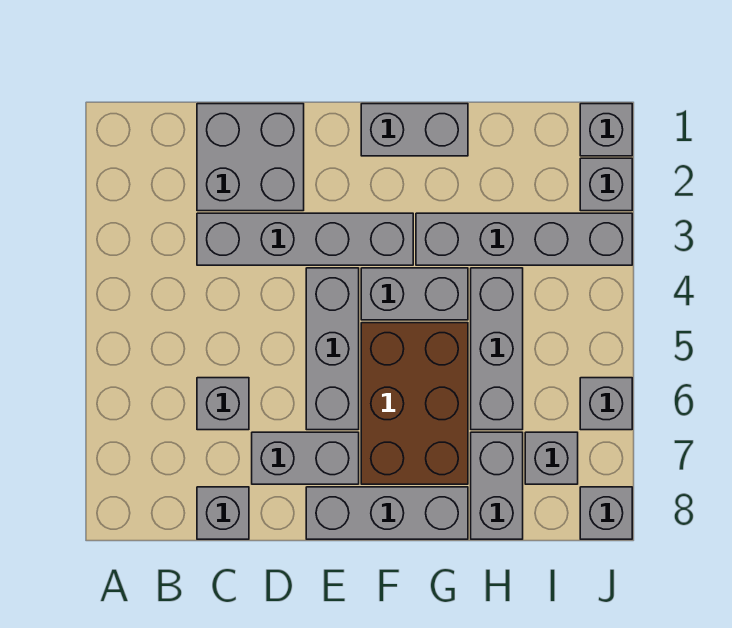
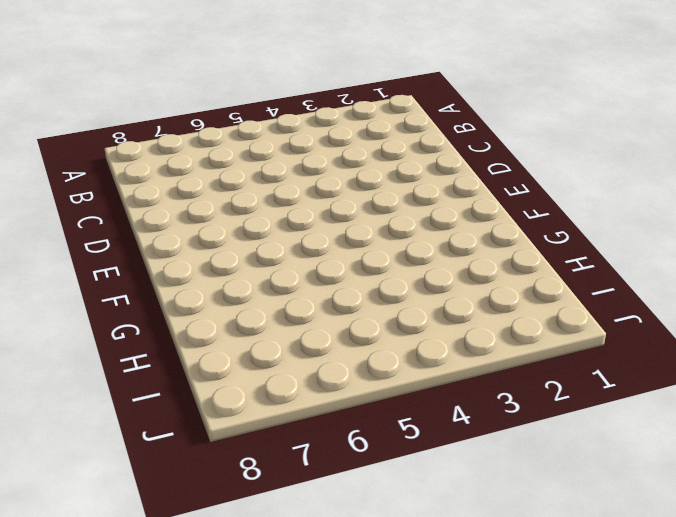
none -> grey brick C1:D2 level 1
none -> grey brick C3:F3 level 1
none -> grey brick C6 level 1

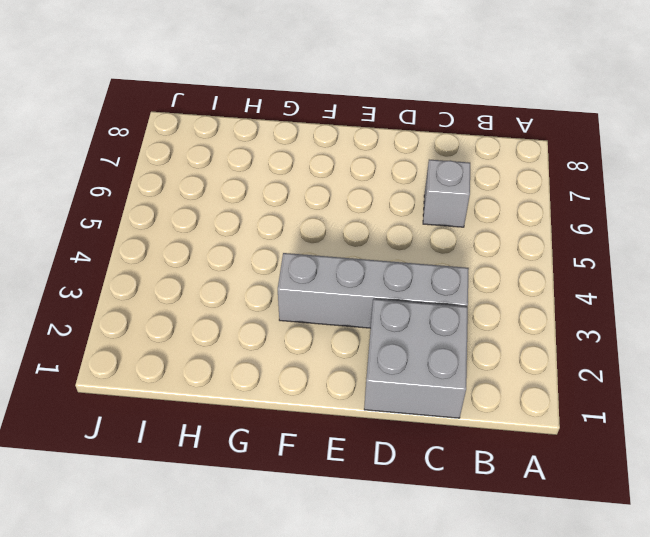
none -> grey brick C8 level 1
none -> grey brick D7:E7 level 1
none -> grey brick E4:E6 level 1

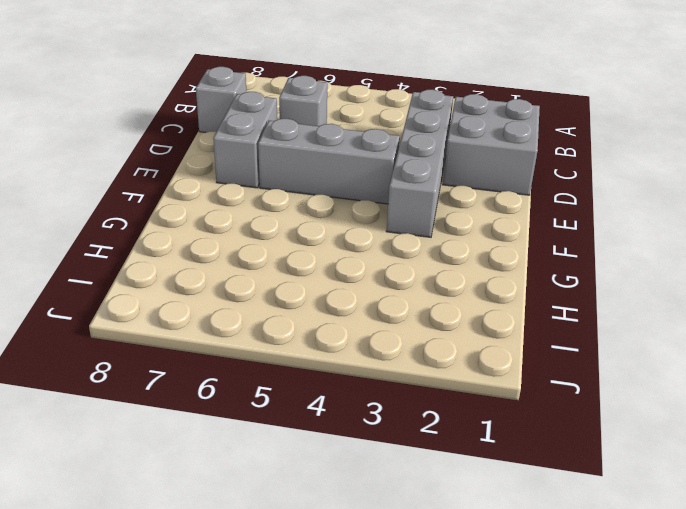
none -> grey brick E8:G8 level 1
none -> grey brick F1:G1 level 1
none -> grey brick F4:G4 level 1

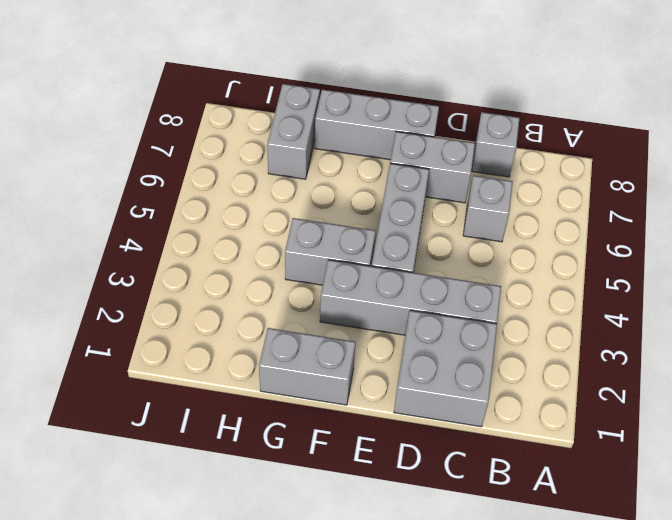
none -> brown brick F5:G7 level 1
none -> grey brick G3:J3 level 1
none -> grey brick H4:H6 level 1

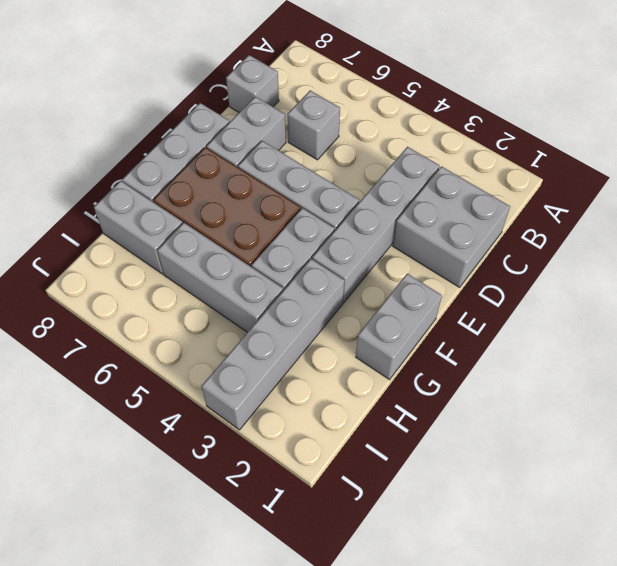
none -> grey brick I7 level 1
none -> grey brick J1 level 1
none -> grey brick J2 level 1

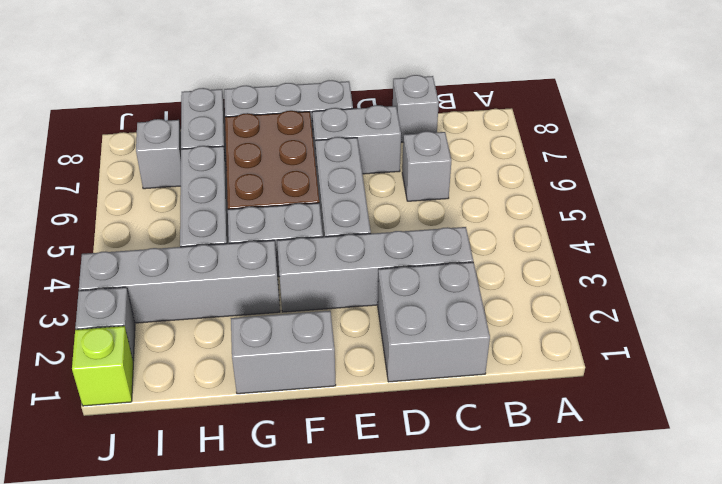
lime brick J1 level 1 -> grey brick J1 level 1
none -> grey brick J6 level 1
none -> grey brick J8 level 1

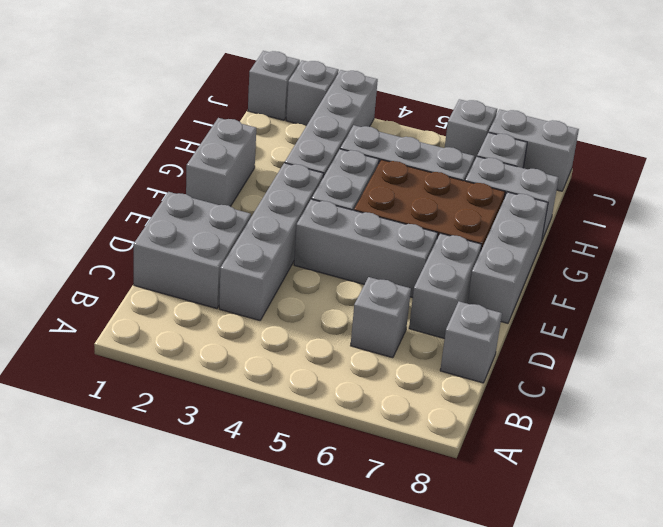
grey brick J7:J8 level 1 -> grey brick J8 level 1

